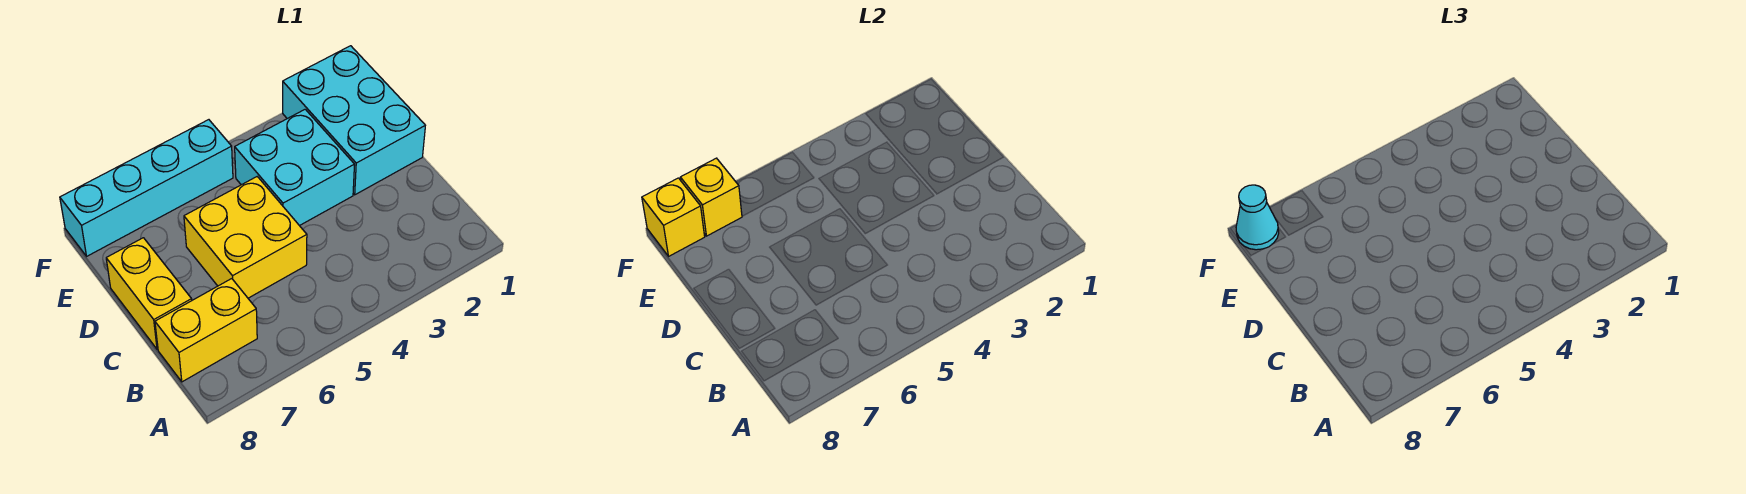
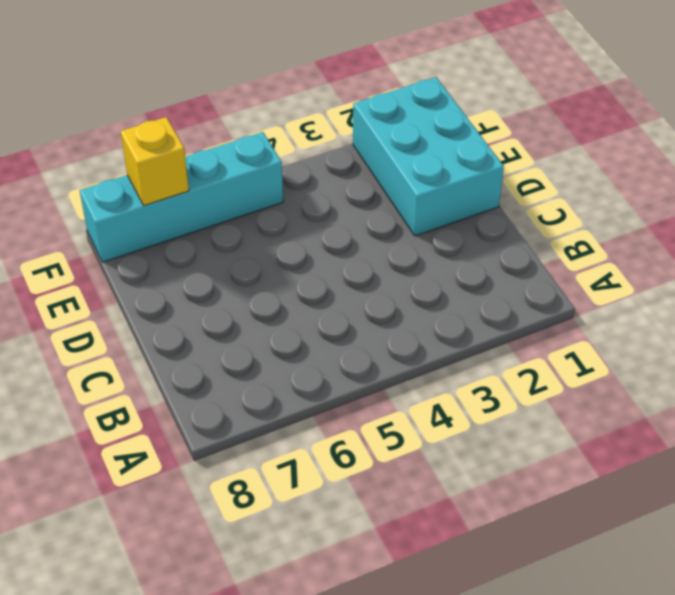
none -> yellow brick B7:B8 level 1
none -> yellow brick C5:D6 level 1

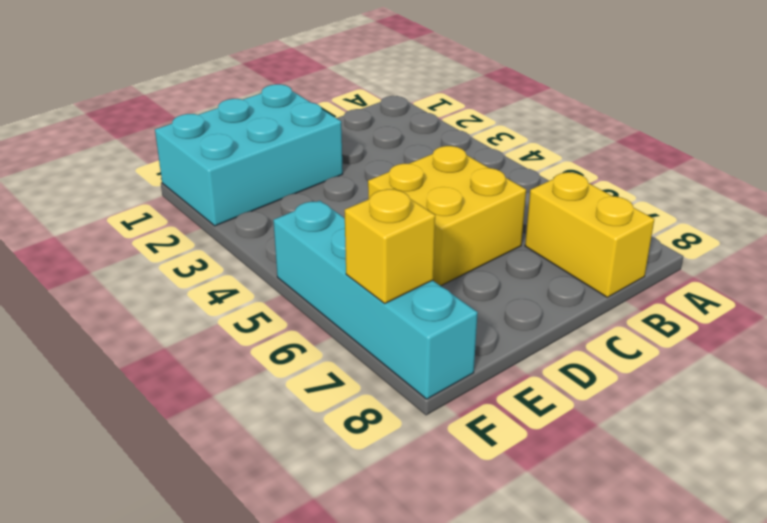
none -> yellow brick C8:D8 level 1
none -> cyan brick D3:E4 level 1

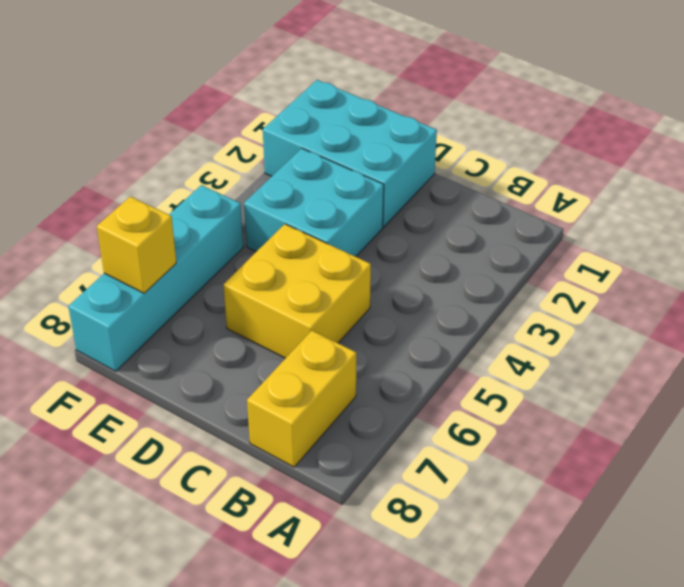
none -> yellow brick C8:D8 level 1
none -> yellow brick F8 level 2

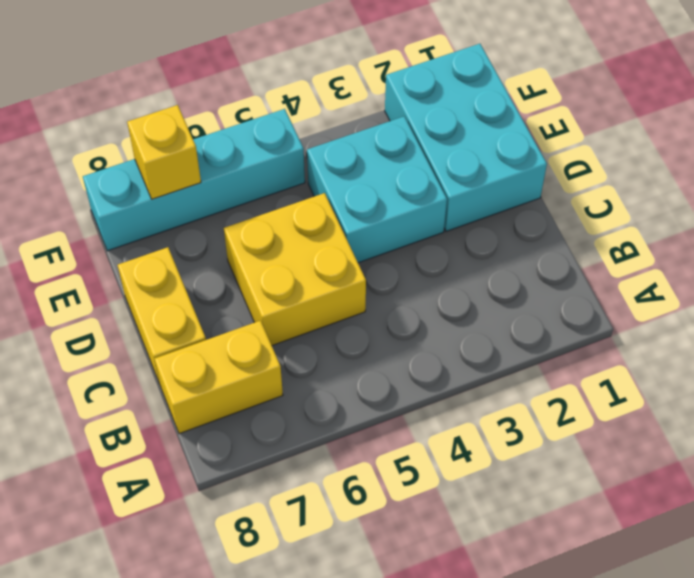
none -> yellow brick F8 level 2
none -> cyan cone F8 level 3

